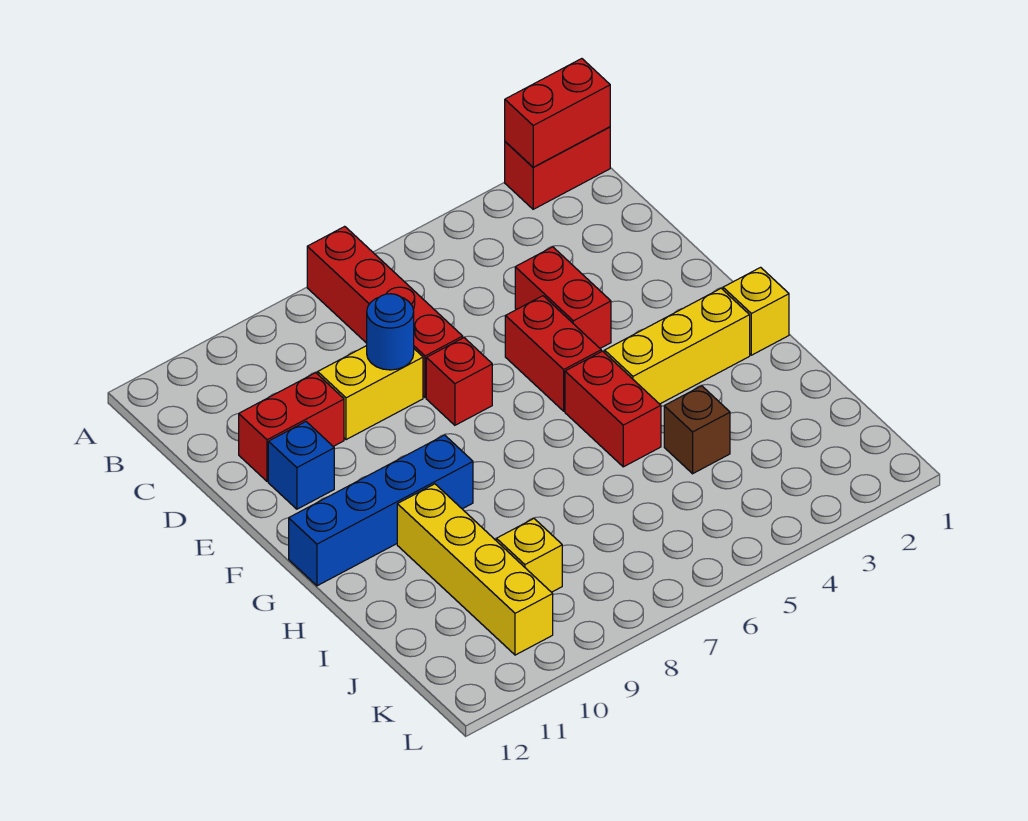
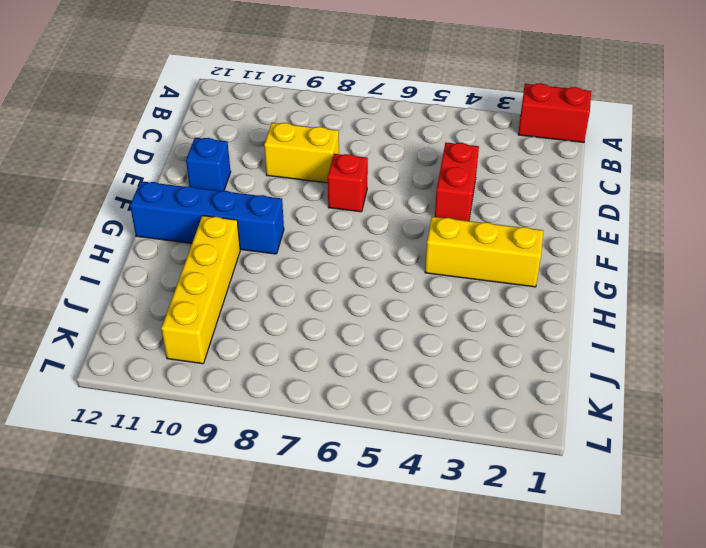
none -> red brick A7:D7 level 1
none -> red brick D10:D11 level 1
none -> red brick E5:F5 level 1

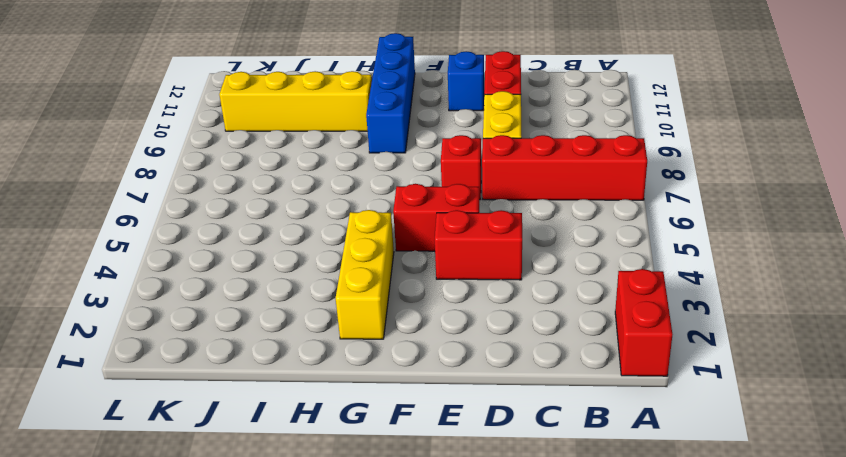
none -> yellow brick G1 level 1
none -> red brick G5:H5 level 1
none -> brown brick I4 level 1

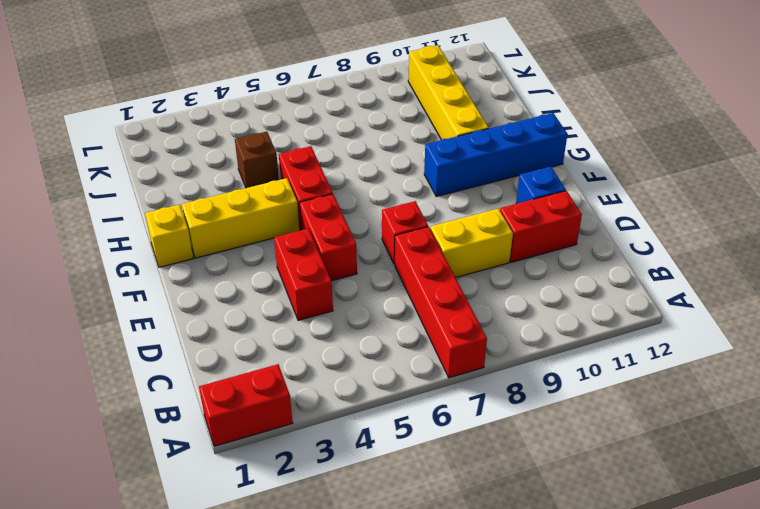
none -> yellow brick J9 level 1
none -> red brick A1:A2 level 2
none -> blue round brick D8 level 2

